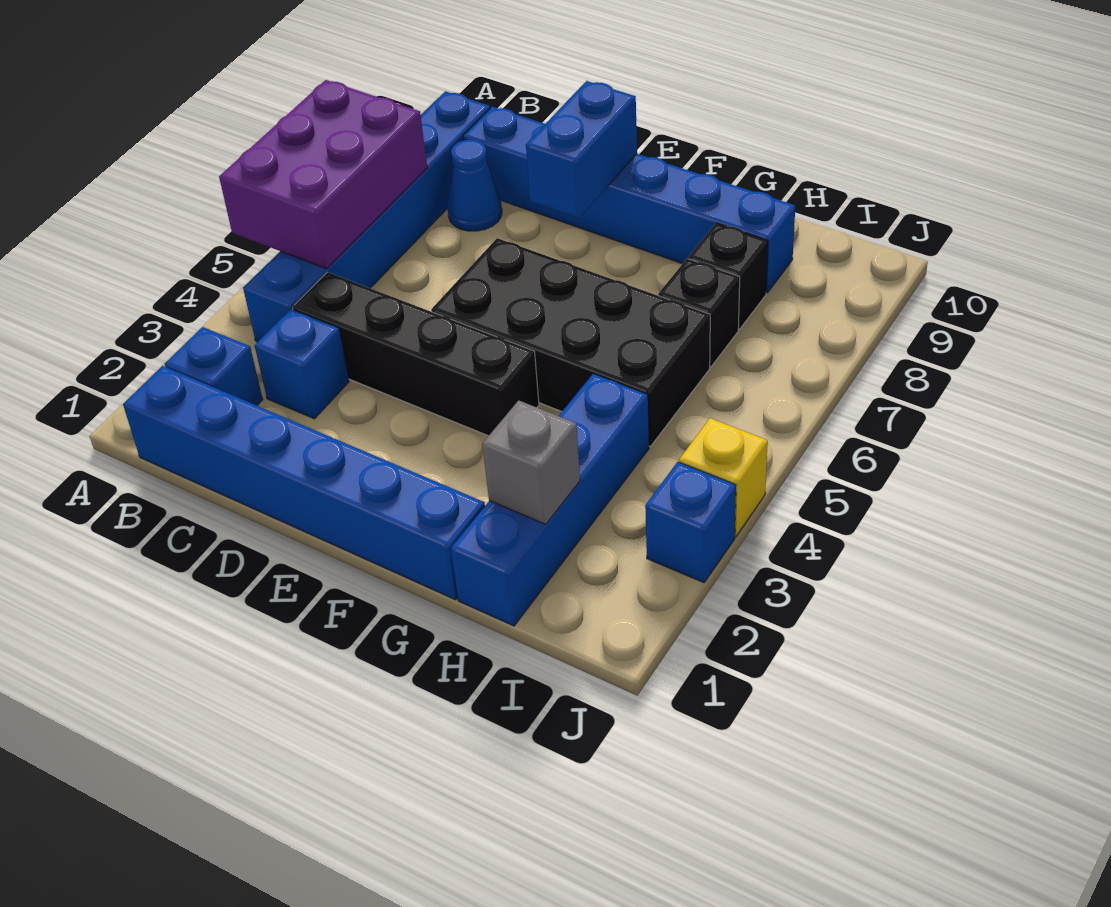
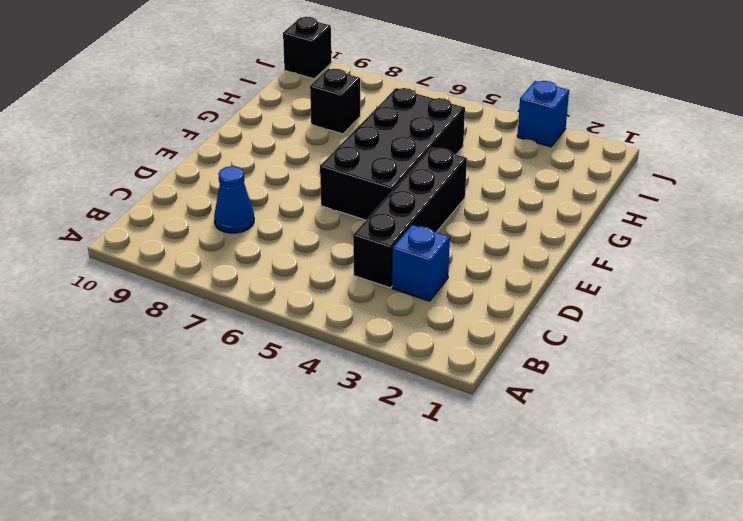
black brick J10 level 1 -> black brick H7 level 1
none -> blue brick B1:G1 level 1
none -> blue brick B2 level 1
none -> blue brick B4:B9 level 1

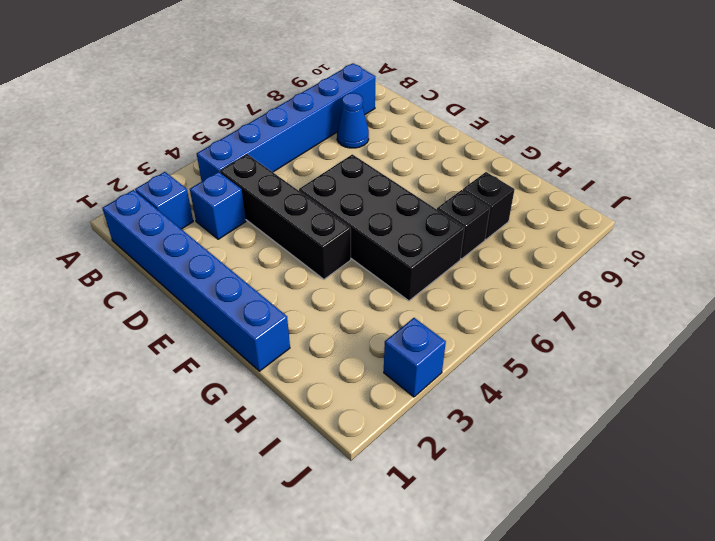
none -> blue brick C9:H9 level 1
none -> blue brick H1:H4 level 1
none -> yellow brick J4 level 1

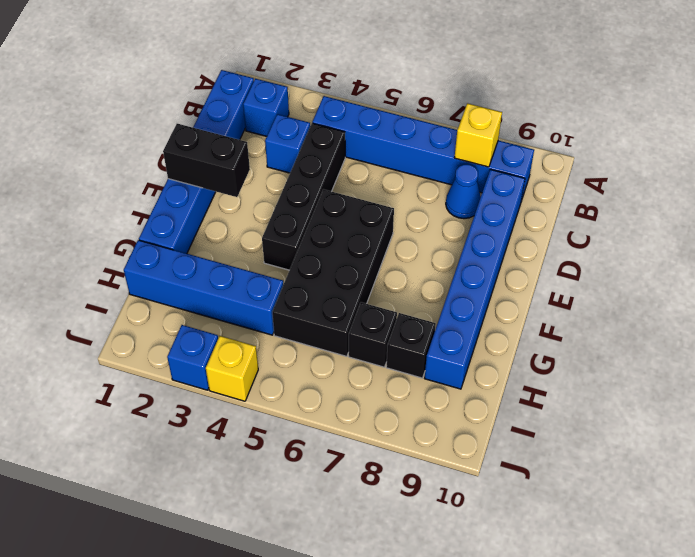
yellow brick B8 level 2 -> none
black brick E1:E2 level 2 -> none
none -> purple brick A5:B7 level 2
none -> blue brick E8:E9 level 2
none -> grey brick H2 level 2

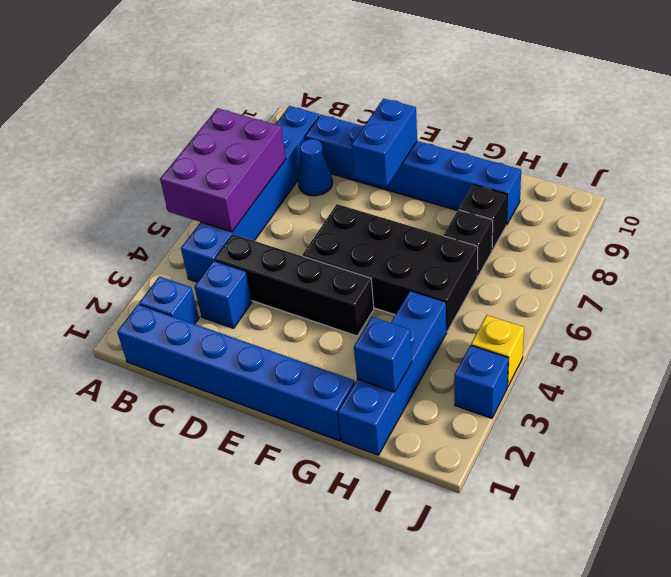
blue brick H2 level 2 -> grey brick H2 level 2

